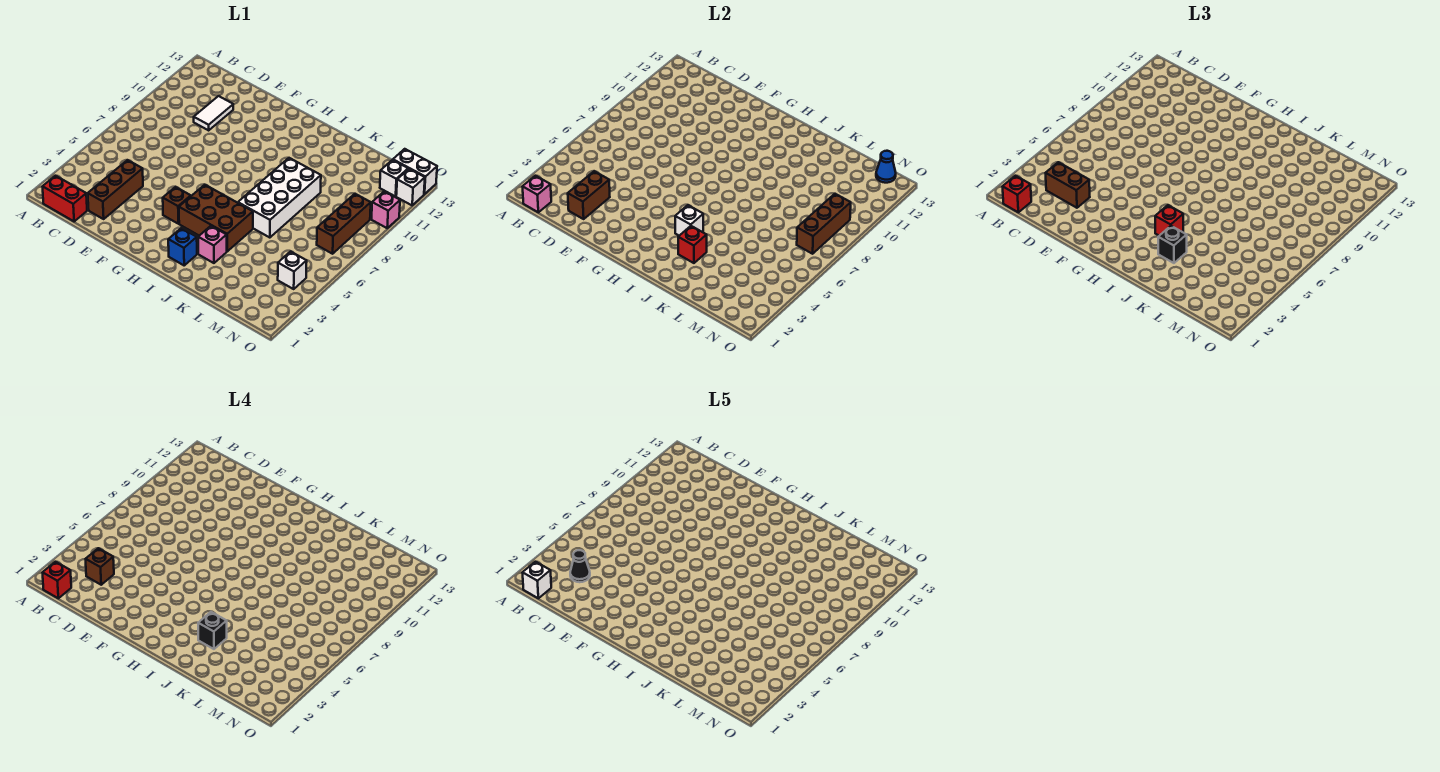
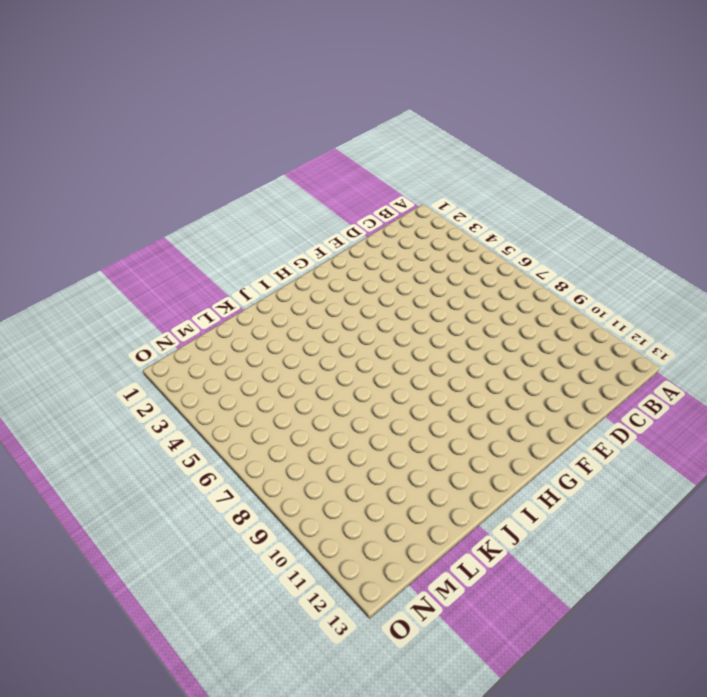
none -> red brick B1:C1 level 1
none -> brown brick D2:D4 level 1
none -> white tile D10:D11 level 1

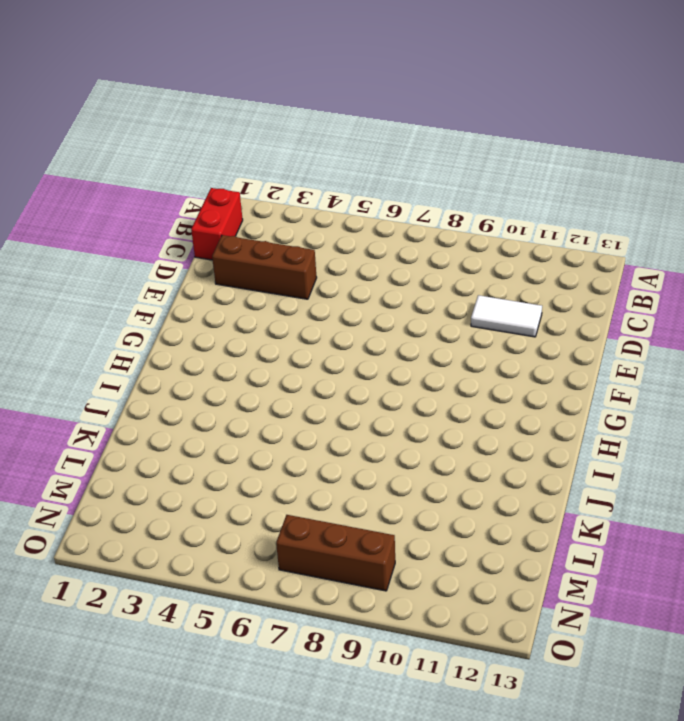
none -> brown brick G4 level 1
none -> brown brick H4:J5 level 1
none -> blue brick I2 level 1

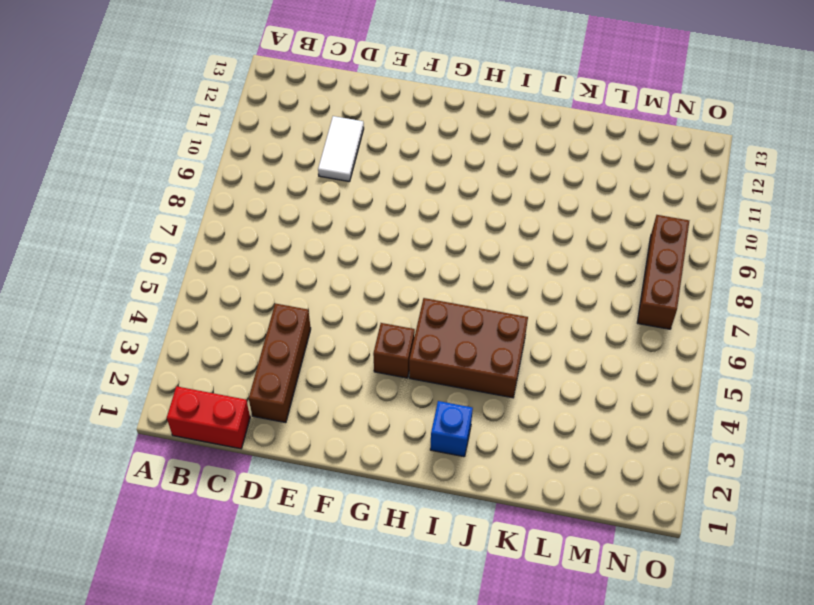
none -> pink brick J3 level 1
none -> white brick J6:K9 level 1
none -> white brick N4 level 1

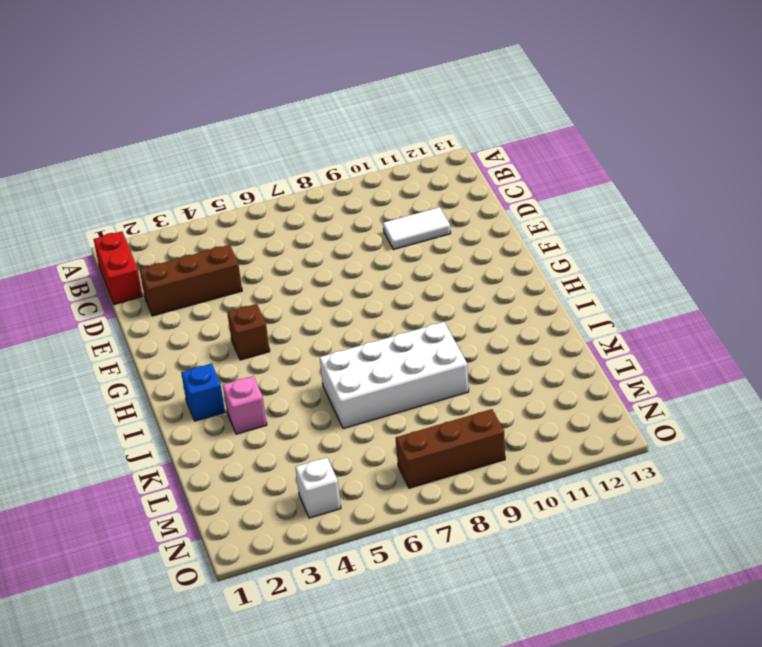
none -> brown brick H4:J5 level 1
none -> white brick N12 level 1
none -> white brick N13:O13 level 1

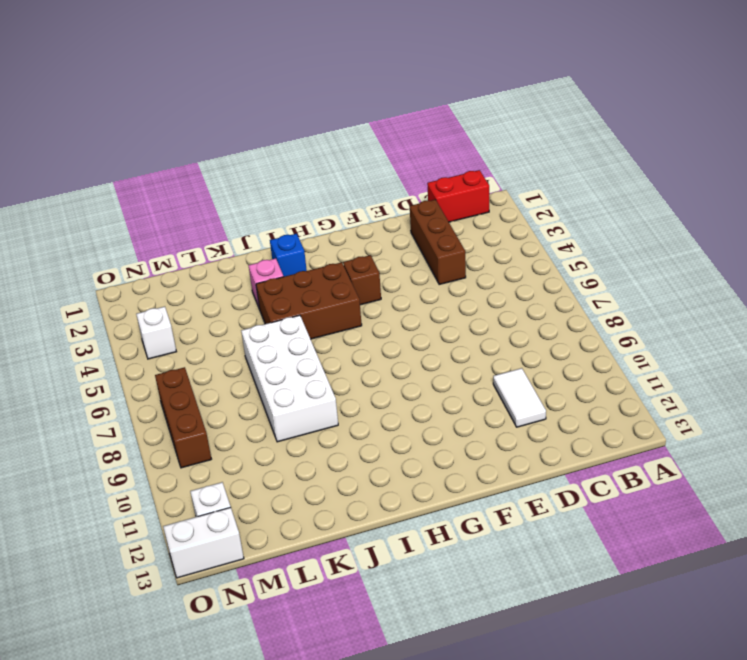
none -> pink brick O10 level 1
none -> white brick O12 level 1
none -> pink brick B1 level 2

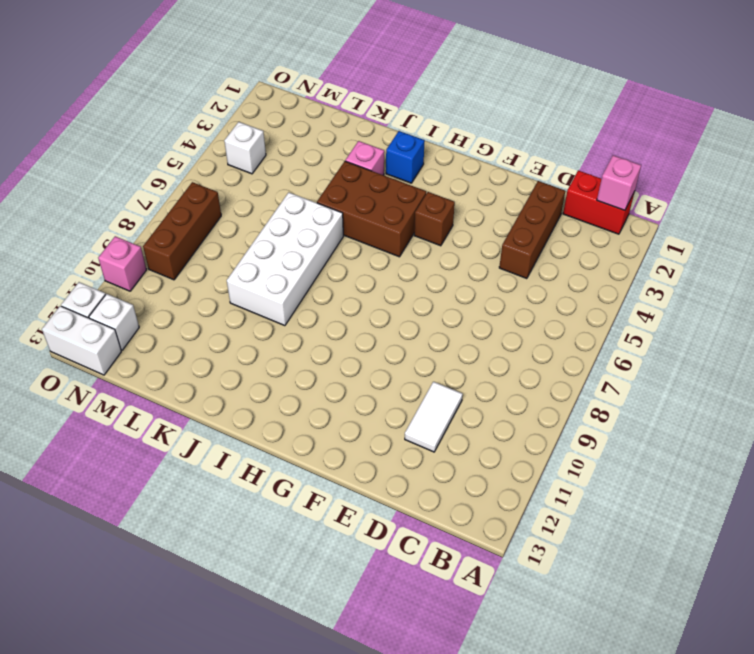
none -> brown brick D2:D3 level 2
none -> white brick I4 level 2
none -> red brick J3 level 2

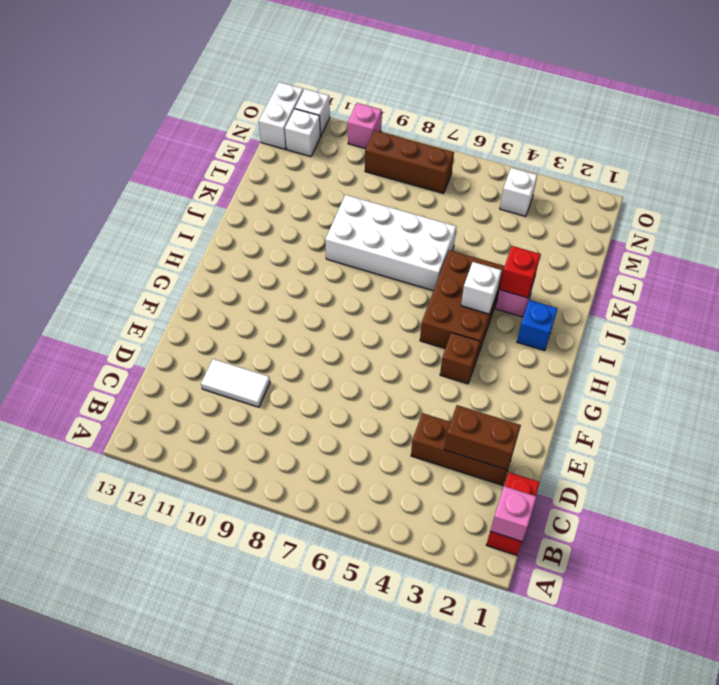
none -> brown brick N7:N9 level 2
none -> blue cone N13 level 2
none -> red brick B1 level 3

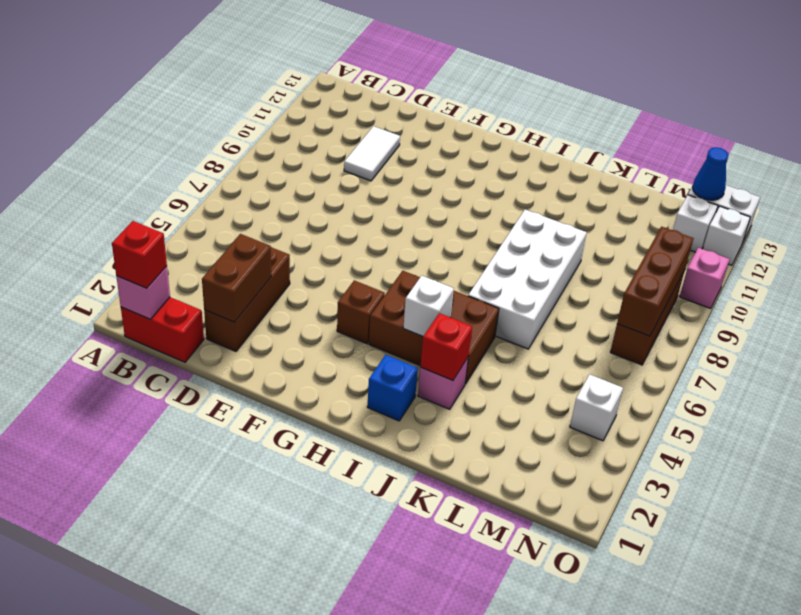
none -> brown brick C3:D3 level 3
none -> red brick I4 level 3
none -> black brick J3 level 3

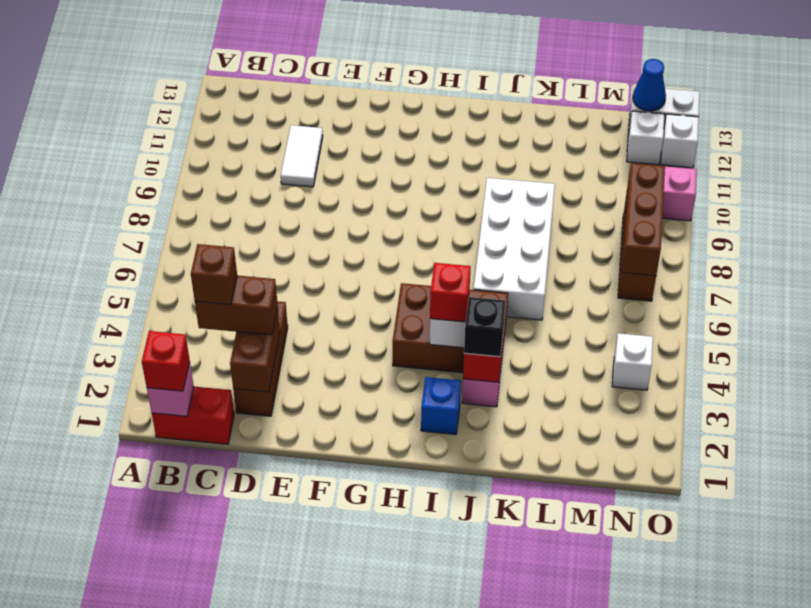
none -> brown brick G4 level 1
none -> red brick B1 level 4
none -> black brick J3 level 4

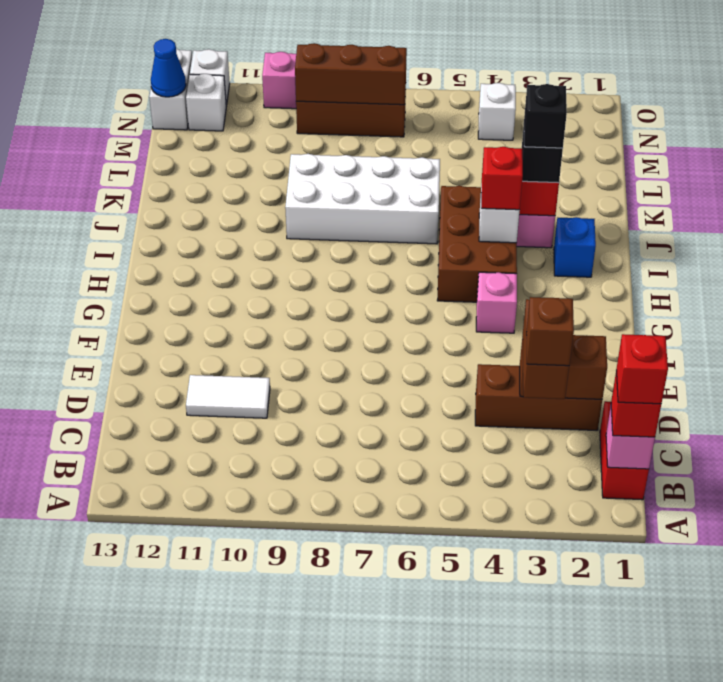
pink brick G4 level 1 -> brown brick G4 level 1
none -> white brick B1 level 5
none -> black cone C3 level 5

